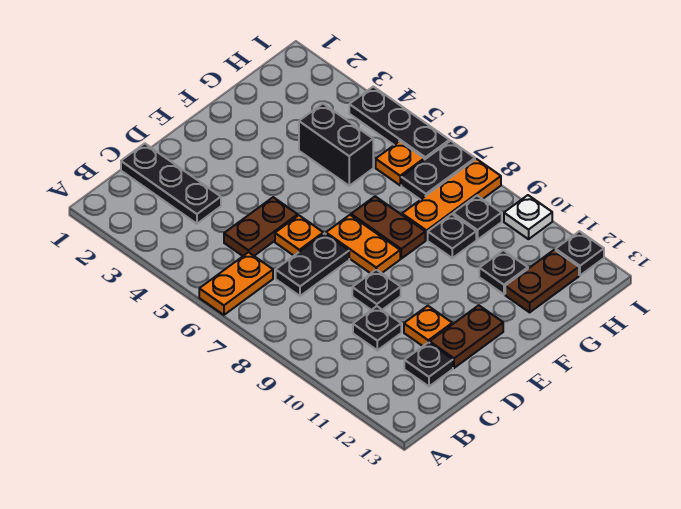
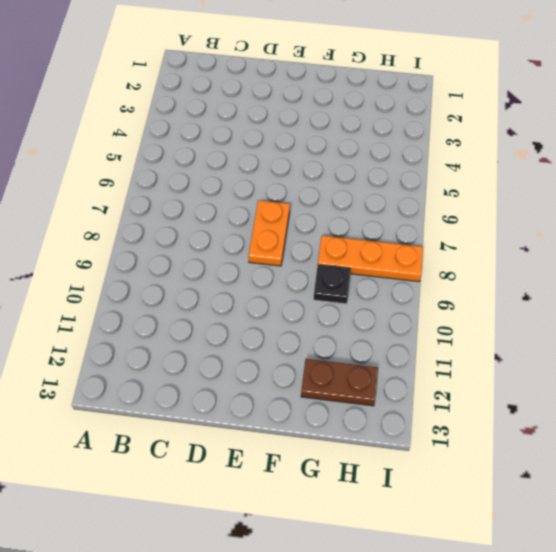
none -> orange plate A6:B6 level 1
none -> black plate C1:C3 level 1
none -> brown plate C5:D5 level 1

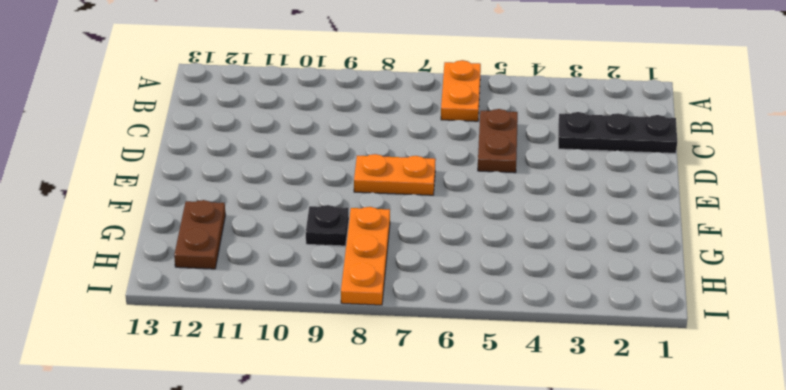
none -> black plate C7:D7 level 1
none -> black plate C10 level 1
none -> black plate C12 level 1

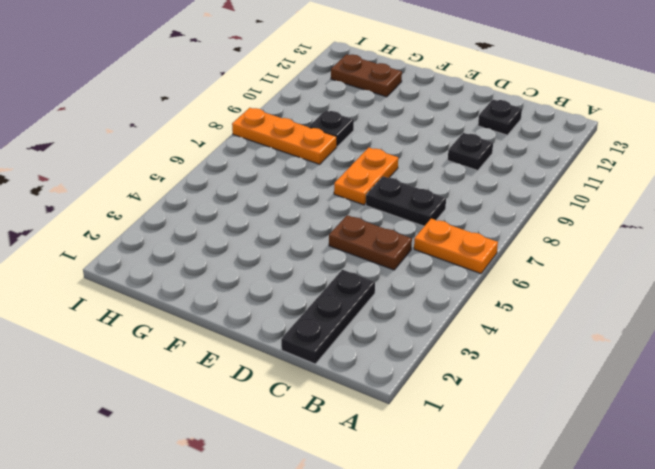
none -> orange plate D6 level 1
none -> black plate D9 level 1
none -> orange plate D11 level 1

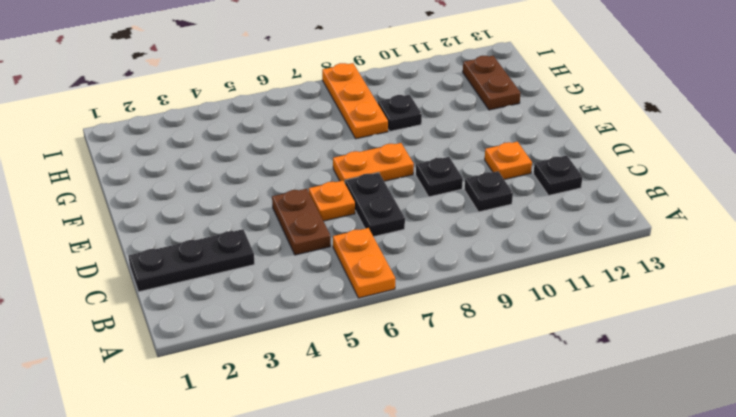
none -> brown plate D12:E12 level 1
none -> brown plate F7:F8 level 1
none -> black brick G4:G5 level 1

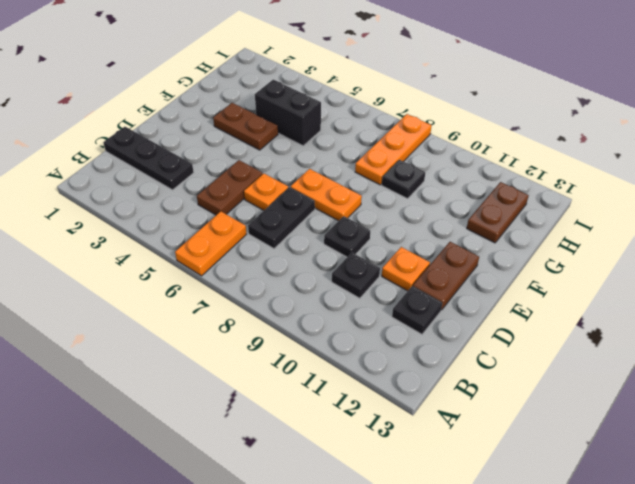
brown plate F3:F4 level 1 -> brown plate F7:F8 level 1
none -> black plate G11 level 1
none -> orange plate H6 level 1
none -> black plate H7:I7 level 1

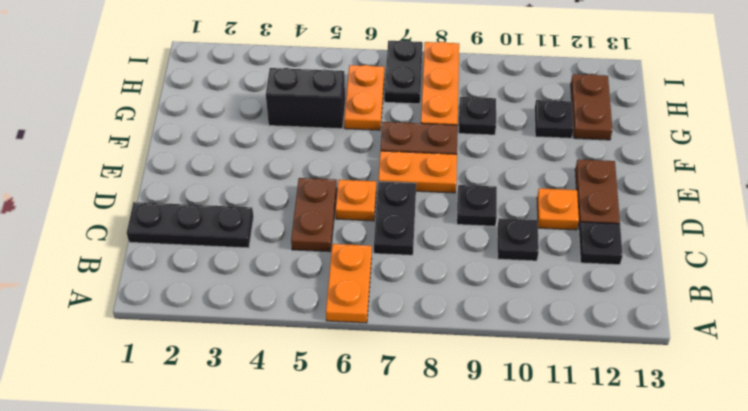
orange plate G6:H6 level 1 -> orange plate H6 level 1
none -> black plate H9 level 1
none -> black plate I4:I6 level 1
none -> white plate I10 level 1

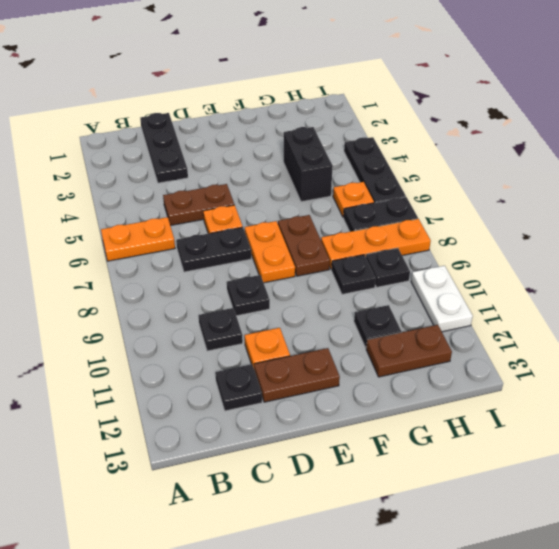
white plate I10:I11 level 1 -> white plate I10 level 1
none -> black plate I12 level 1

